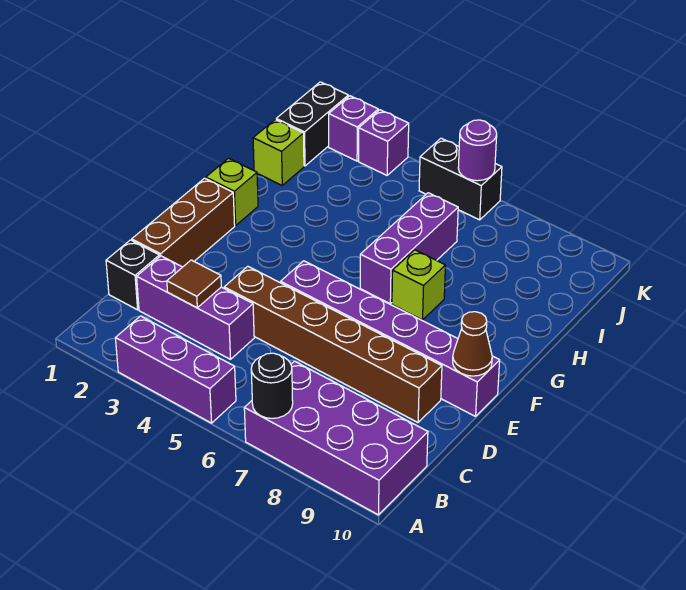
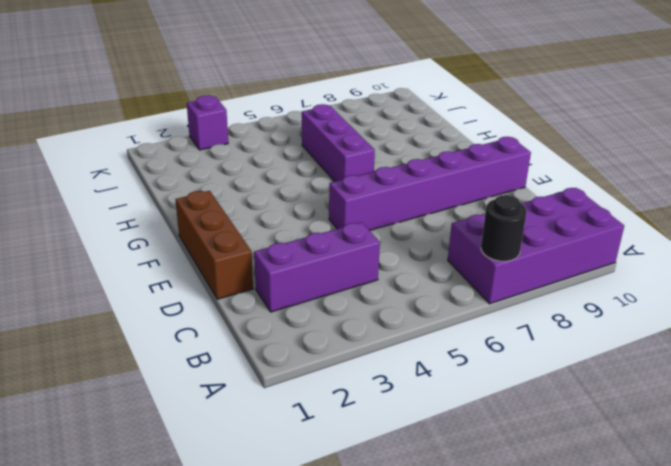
none -> purple brick A3:A5 level 1
none -> black brick C1 level 1
none -> brown brick D4:D9 level 1

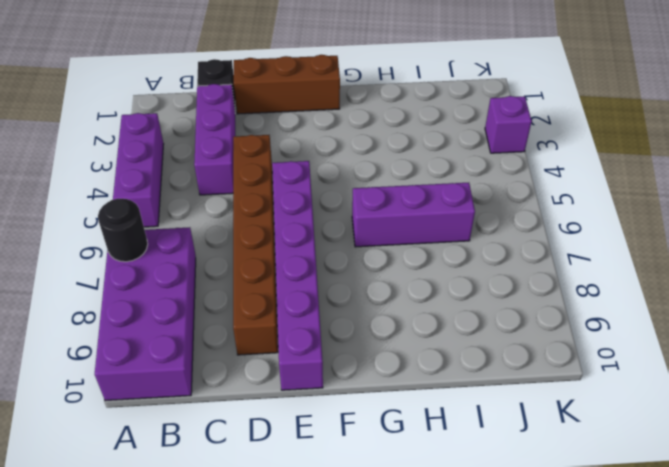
none -> lime brick G1 level 1
none -> lime brick G7 level 1
none -> lime brick I1 level 1

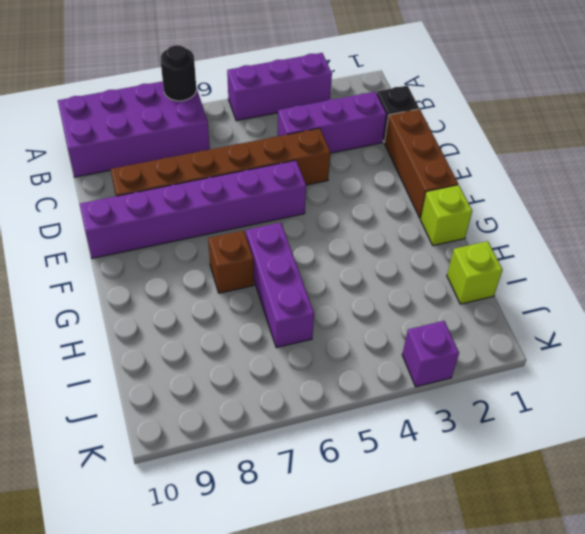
brown brick G7 level 1 -> lime brick G7 level 1
none -> black brick J1:K1 level 1
none -> purple brick K2 level 1
none -> black brick K5:K6 level 1

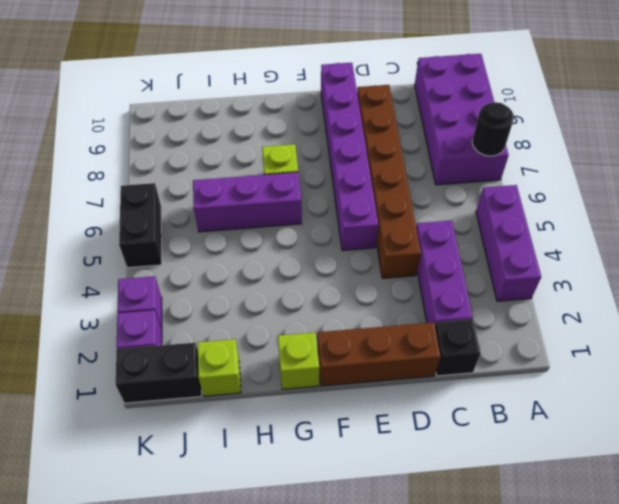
none -> brown tile C3 level 2
none -> brown cone E10 level 2
none -> purple round brick K6 level 2

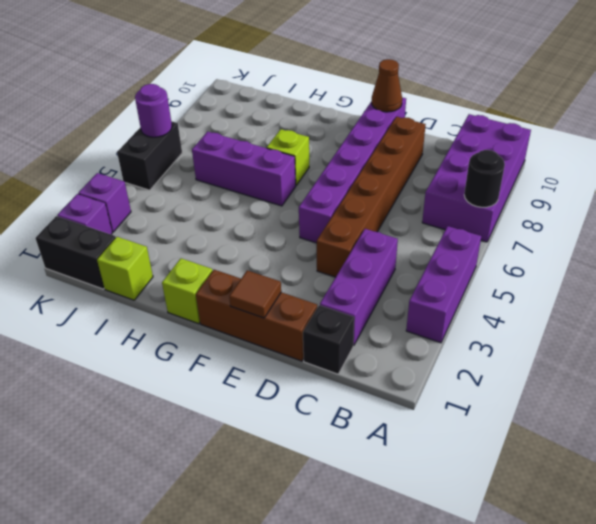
brown tile E1 level 2 -> brown tile C3 level 2

